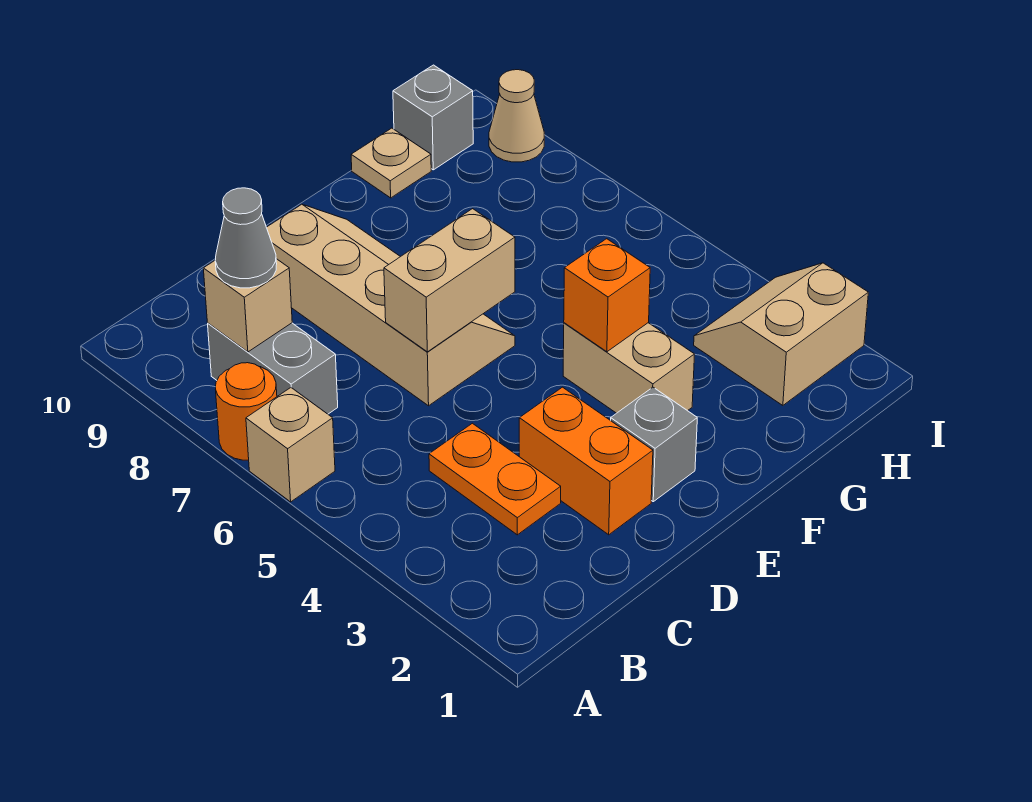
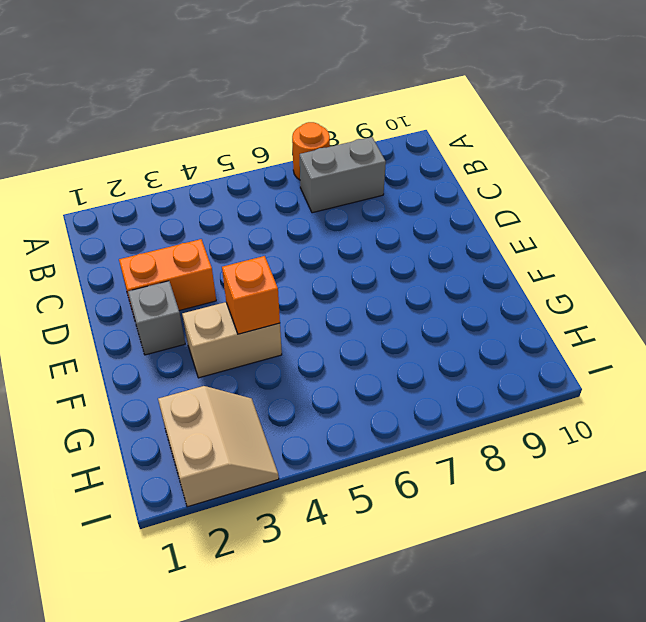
none -> tan brick A6 level 1
none -> orange plate C3:C4 level 1
none -> tan slope D6:E9 level 1 top D

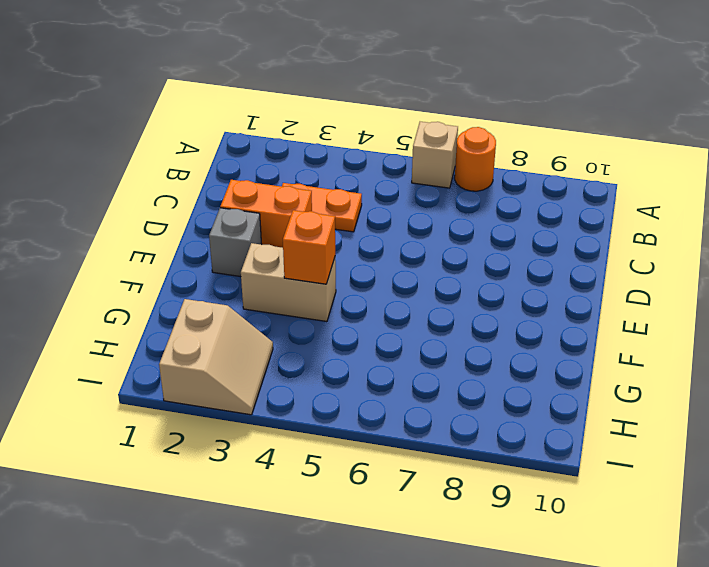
none -> grey brick B7:B8 level 1
none -> tan slope D6:E9 level 1 top D
none -> tan plate G10 level 1

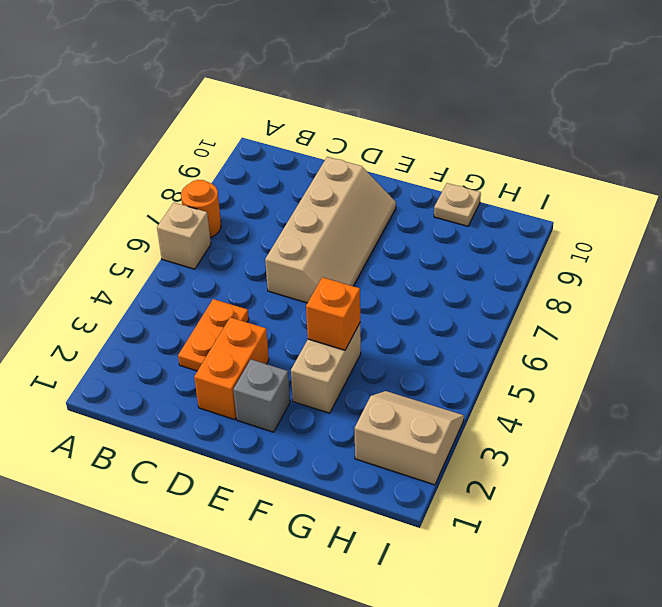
none -> grey brick B7:B8 level 1
none -> grey brick H10 level 1
none -> tan cone I9 level 1

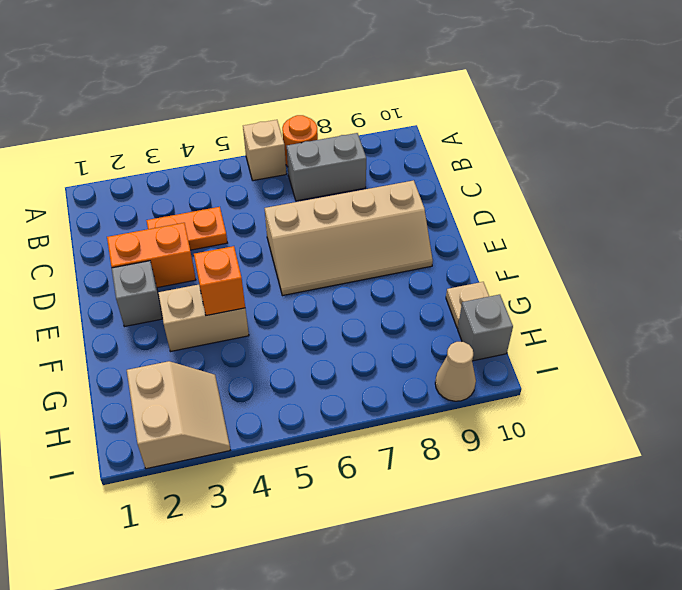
none -> tan brick B8 level 2
none -> tan brick D6:E6 level 2
none -> grey cone B8 level 3

